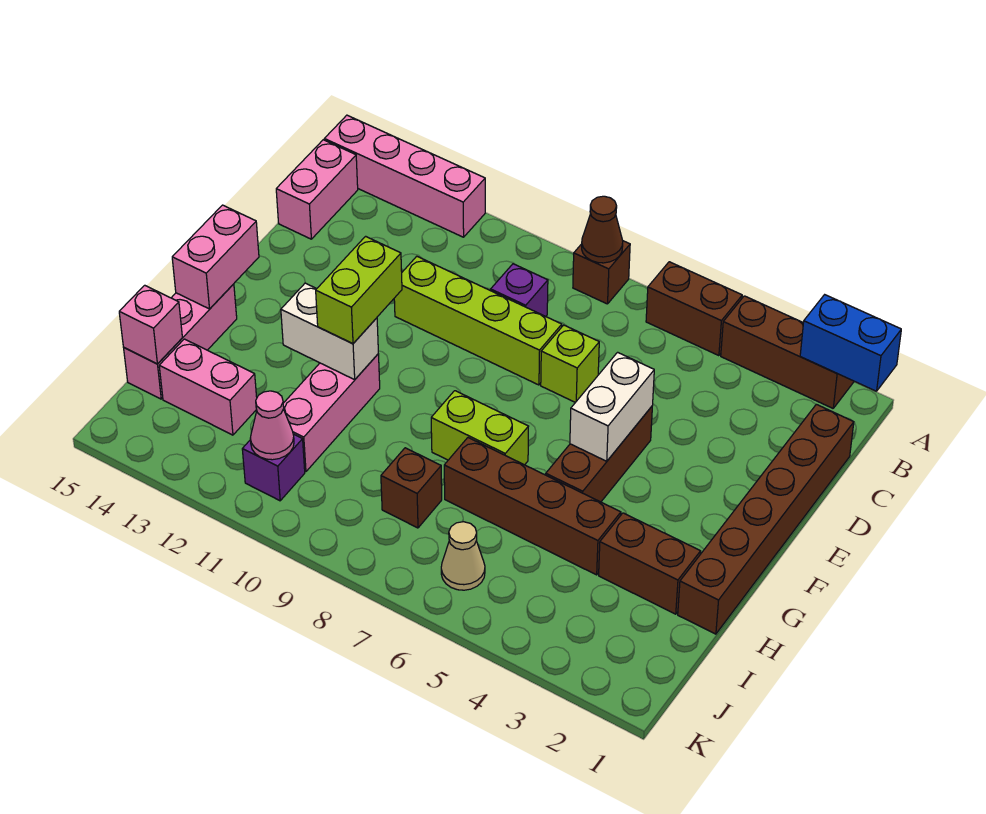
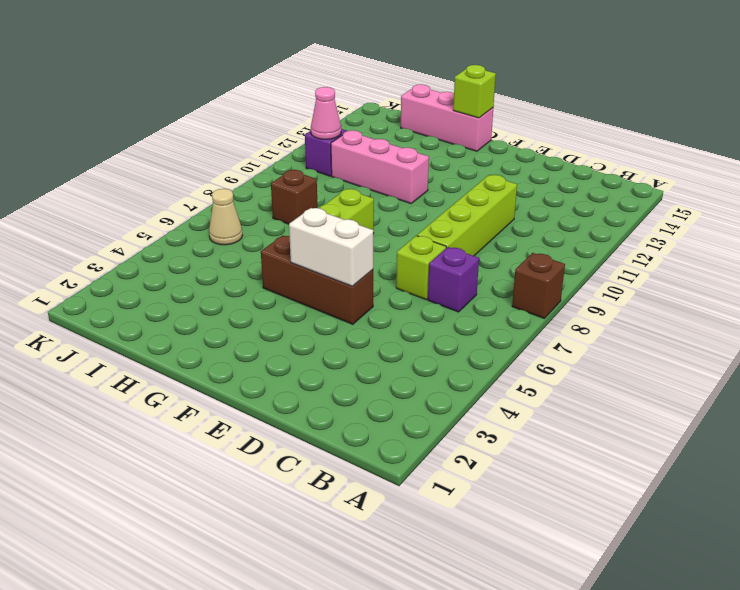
purple brick C7 level 1 -> purple brick C9 level 1
lime brick G15 level 2 -> pink brick F15:G15 level 2
none -> brown brick A2:A4 level 1
none -> brown brick A5:A6 level 1
none -> pink brick A12:A15 level 1

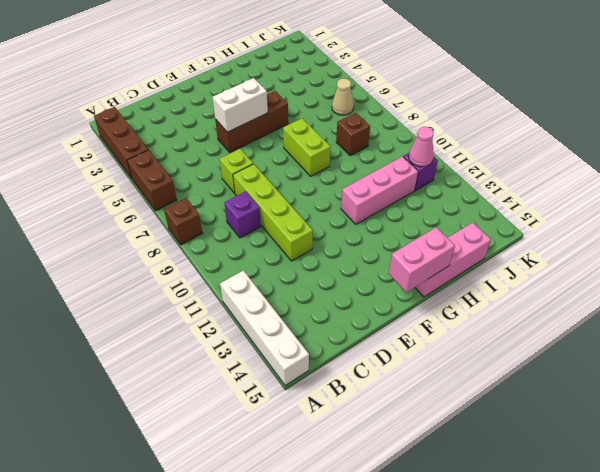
white brick A12:A15 level 1 -> pink brick A12:A15 level 1
none -> pink brick B15:C15 level 1
none -> brown brick C1:H1 level 1
none -> brown brick H2:H3 level 1

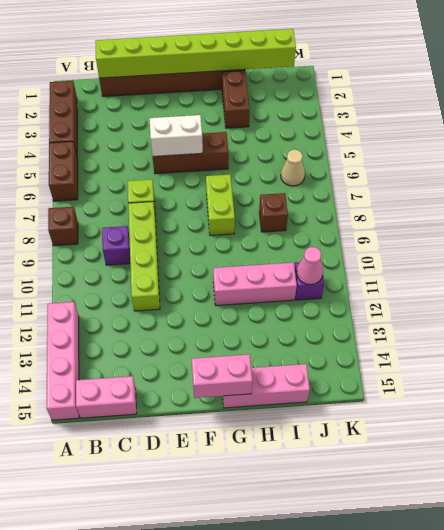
lime brick C1:J1 level 2 -> none
none -> brown brick H4:H7 level 1
none -> pink brick I13:I14 level 1
none -> blue brick A1:A2 level 2

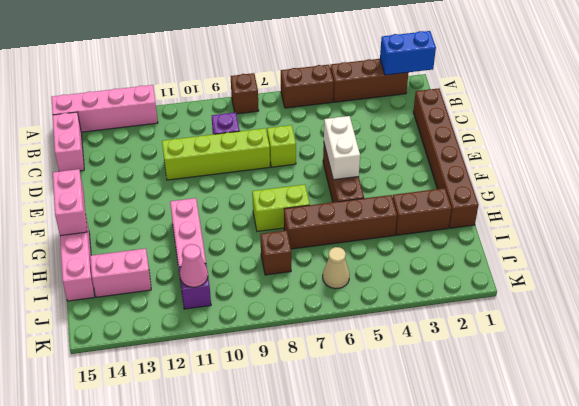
none -> brown cone A8 level 2
none -> white brick G11:G12 level 2
none -> pink brick I15 level 2

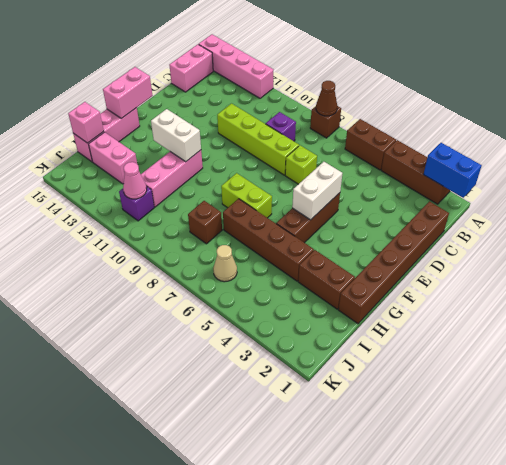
none -> lime brick F11:G11 level 3

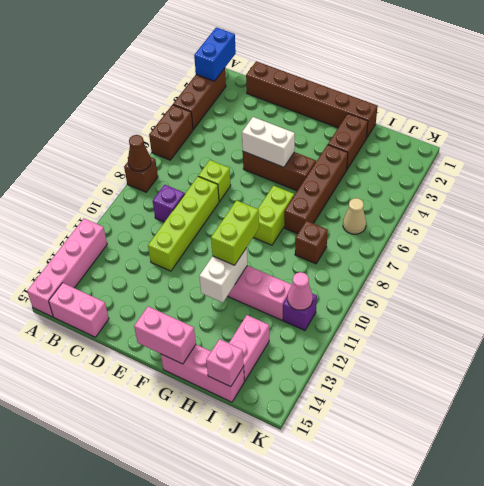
lime brick G10:G11 level 3 -> lime brick F11:G11 level 3

